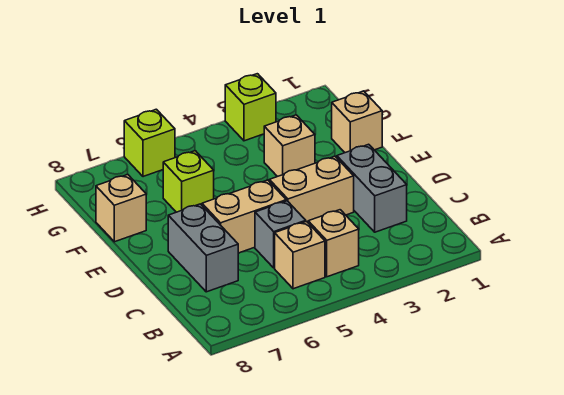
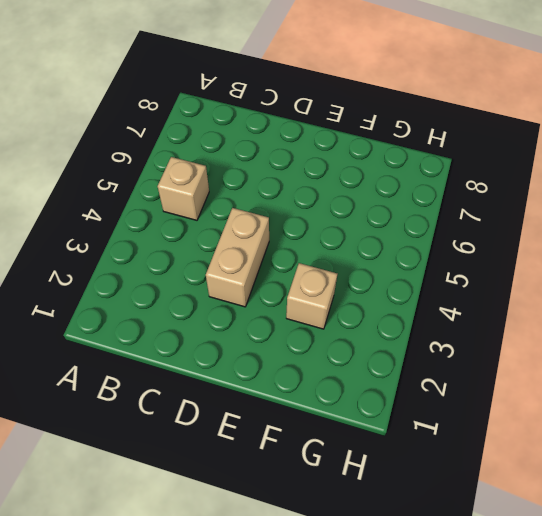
none -> tan brick B4 level 1
none -> grey brick C2:D2 level 1
none -> grey brick C5 level 1

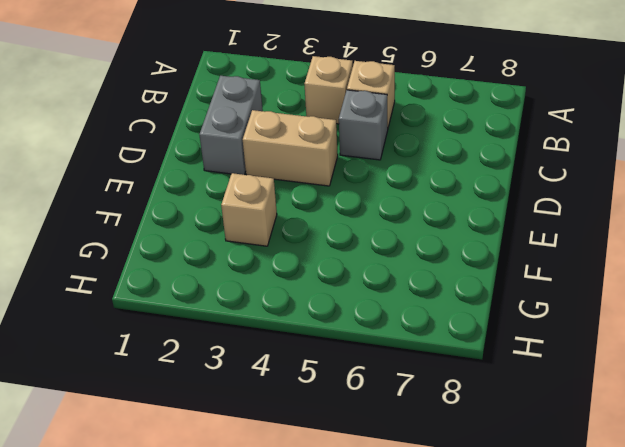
none -> grey brick C7:D7 level 1
none -> tan brick D5:D6 level 1
none -> tan brick F1 level 1

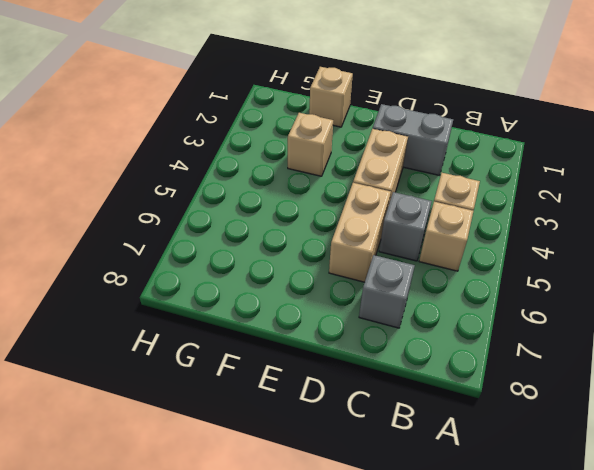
grey brick C7 level 1 -> grey brick C7:D7 level 1
none -> lime brick F6 level 1
none -> tan brick F8 level 1
none -> lime brick H3 level 1

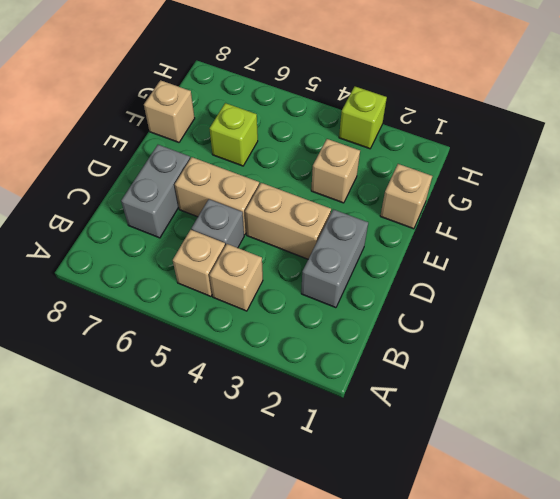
none -> lime brick H6 level 1

